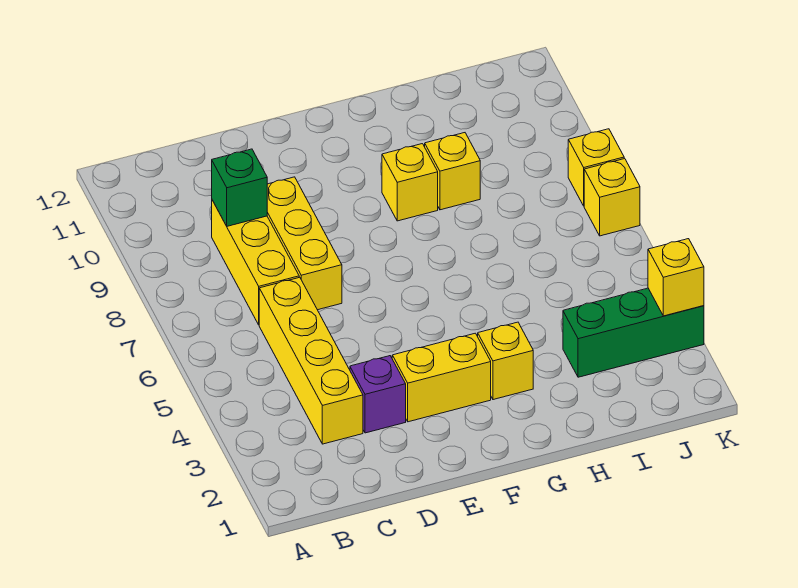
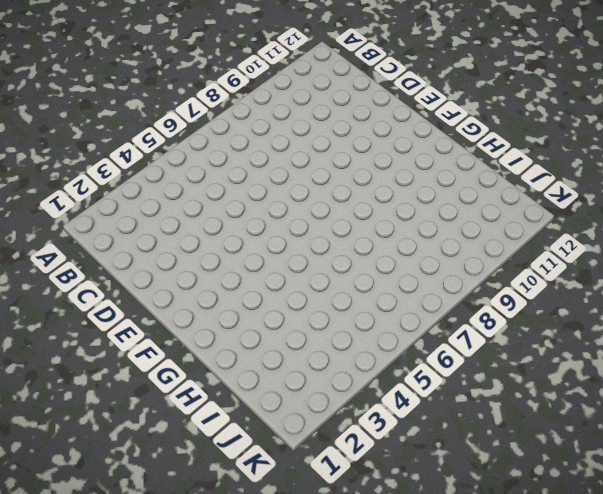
none -> yellow brick C3:C6 level 1
none -> yellow brick C7:C9 level 1
none -> purple brick D3 level 1

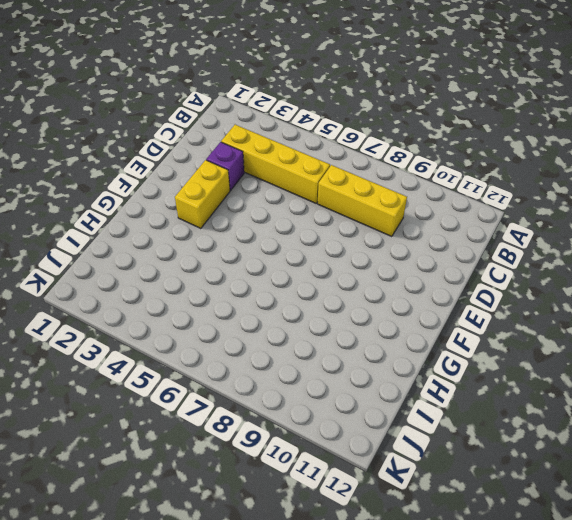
none -> yellow brick D7:D9 level 1
none -> yellow brick G3 level 1
none -> yellow brick G9 level 1

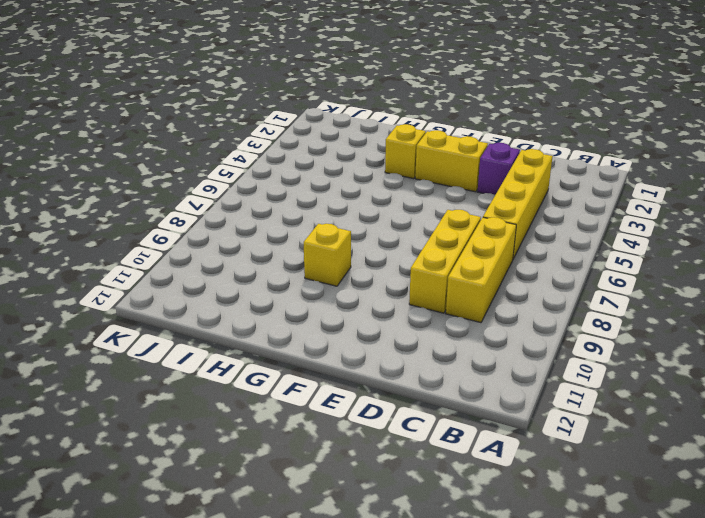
none -> yellow brick H9 level 1
none -> green brick I3:K3 level 1
none -> yellow brick K7 level 1

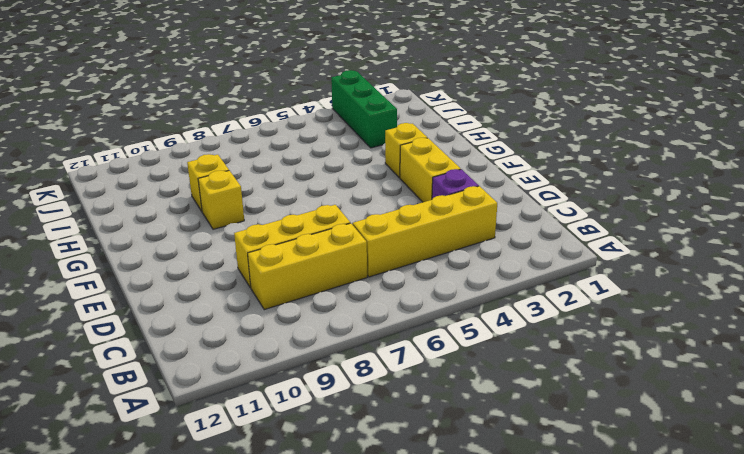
none -> yellow brick K7 level 1
none -> yellow brick K8 level 1
none -> green brick C9 level 2

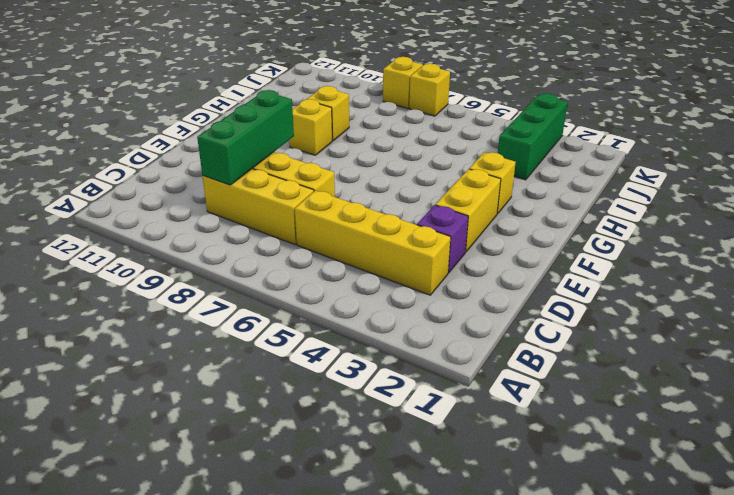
green brick C9:E9 level 2 -> green brick C9 level 2
none -> yellow brick K3 level 2

